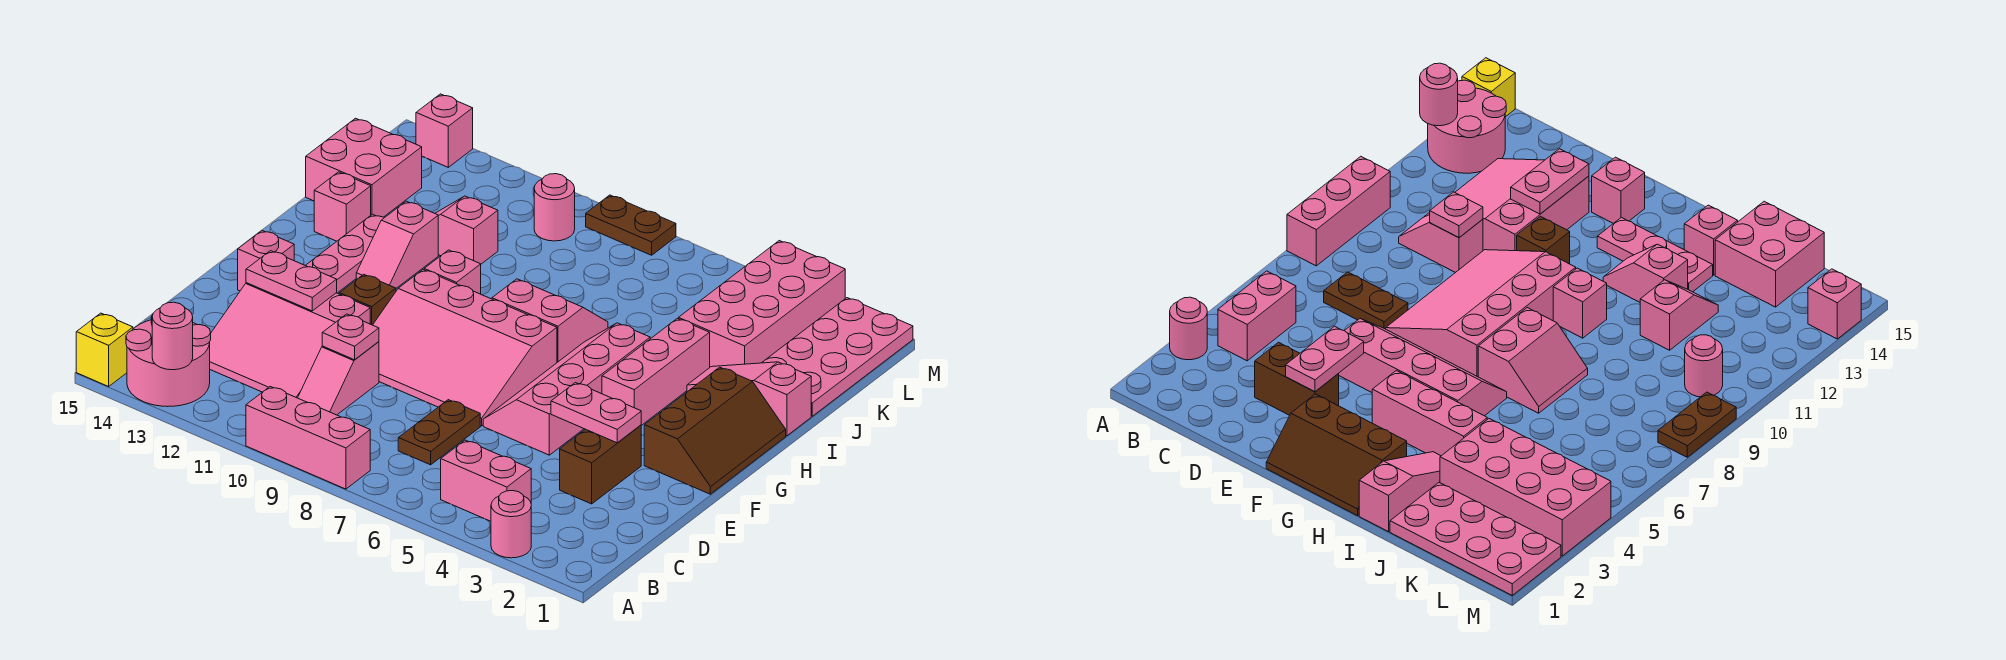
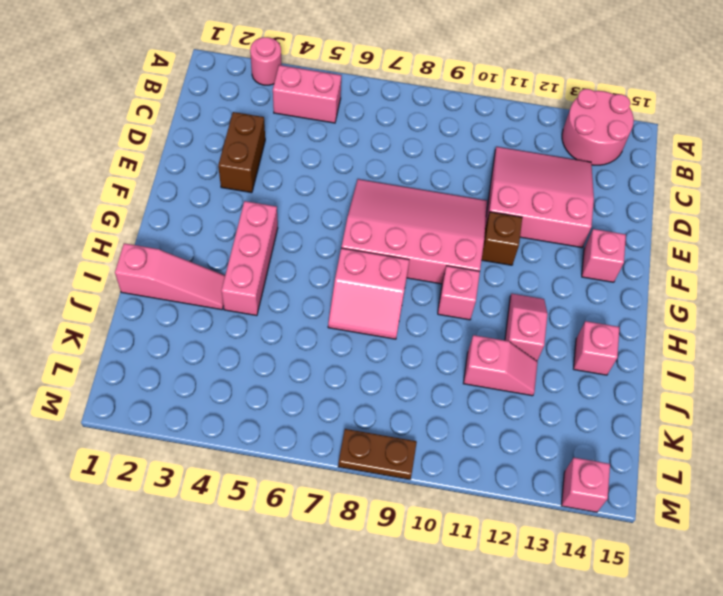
none -> pink brick A8:A10 level 1
none -> yellow brick A15 level 1
none -> brown plate C7:D7 level 1
none -> pink slope C10:D10 level 1 top D

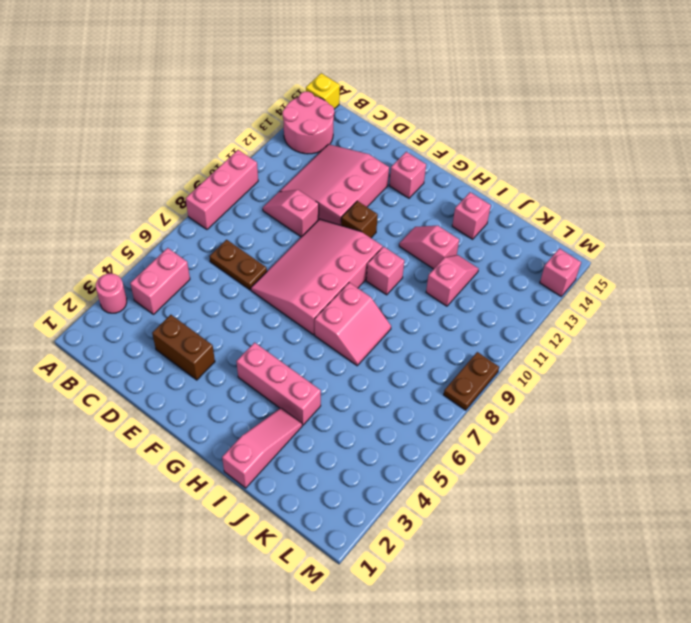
none -> pink slope E5:H6 level 1 top 5
none -> brown slope F1:H2 level 1 top 2
none -> pink plate G13:I13 level 1
none -> pink plate J1:M2 level 1

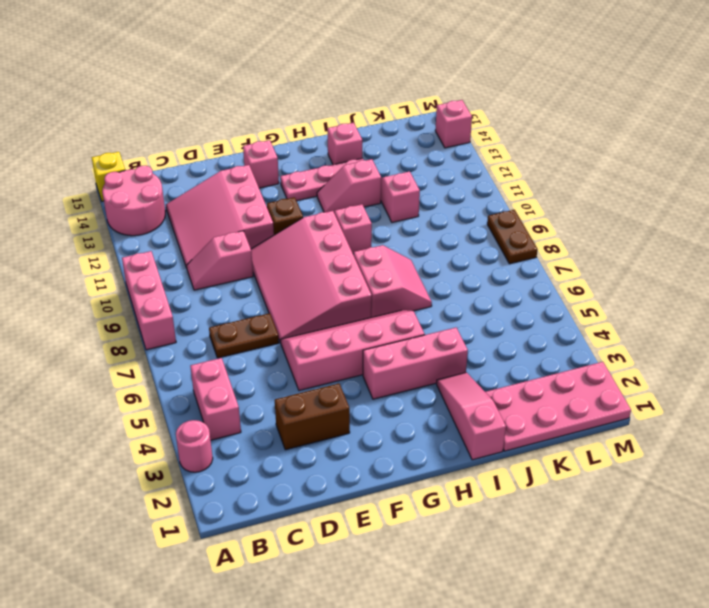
none -> brown slope F1:H2 level 1 top 2
none -> pink brick J3:M4 level 1
none -> pink brick J14:K15 level 1
none -> pink round brick L10 level 1

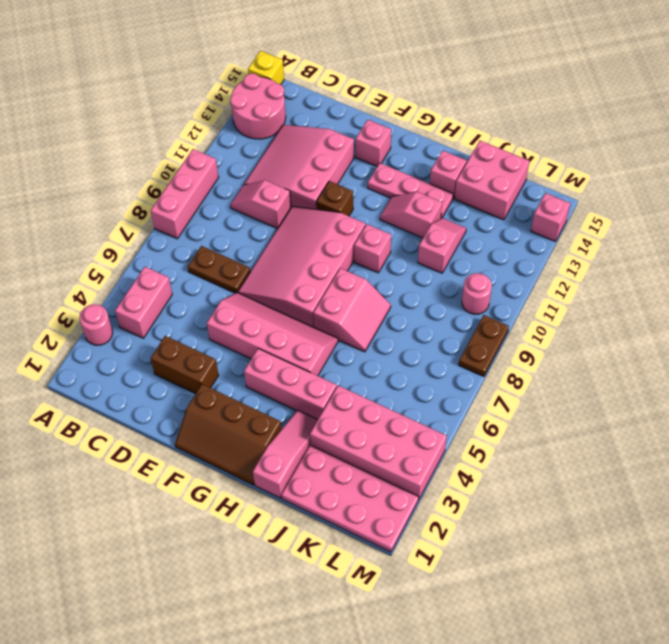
none -> pink round brick A13 level 2
none -> pink plate D10 level 2
none -> pink plate E3:E4 level 2
none -> pink plate E12:E13 level 2

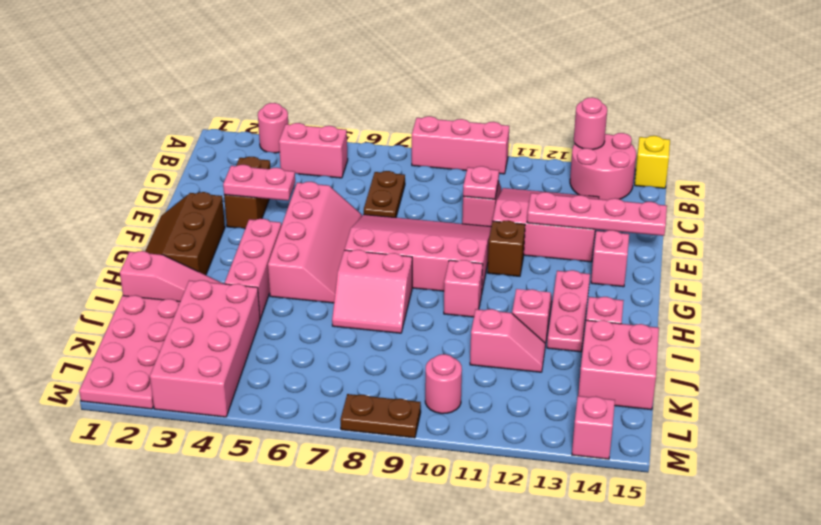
pink plate E12:E15 level 2 -> pink plate E12:E13 level 2

